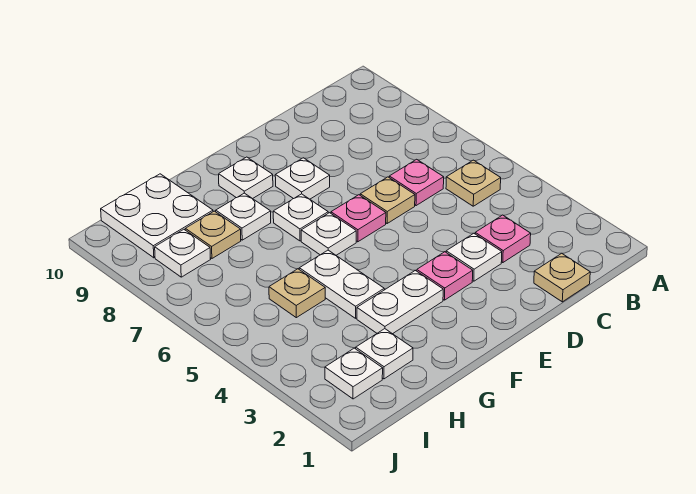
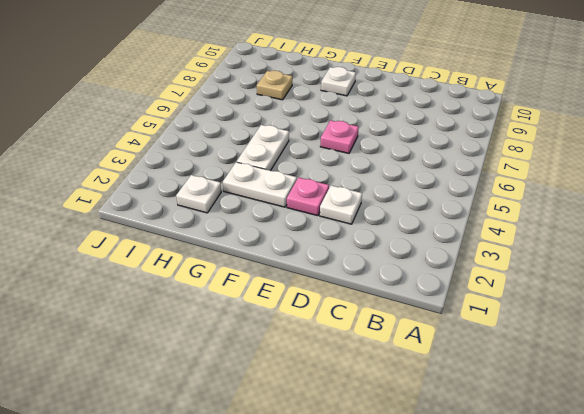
none -> tan plate B5 level 1
none -> tan plate C1 level 1
none -> pink plate C3 level 1

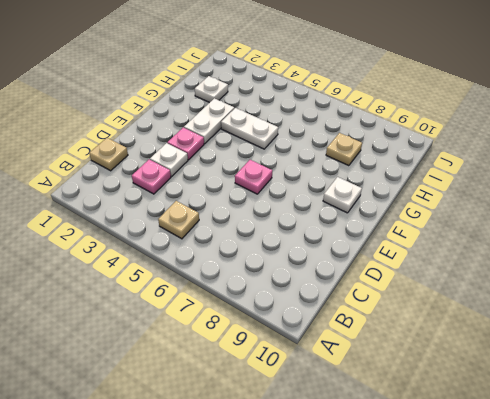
none -> pink plate C6 level 1
none -> tan plate D6 level 1
none -> white plate E8 level 1

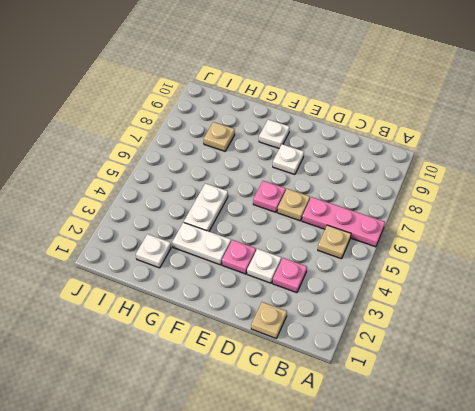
pink plate A6:C6 level 1 -> pink plate C6 level 1
none -> white plate F6 level 1
none -> white plate F7 level 1
none -> white plate G8 level 1

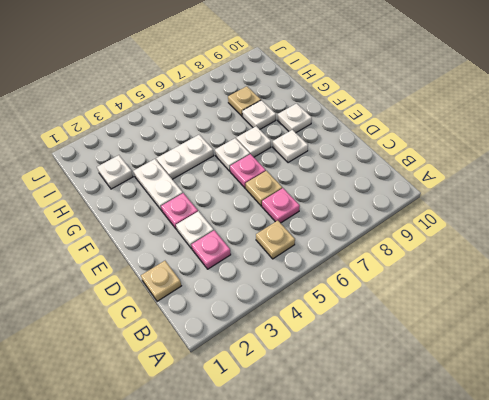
none -> tan plate H5 level 1
none -> white plate H9:I10 level 1
none -> white plate I2 level 1

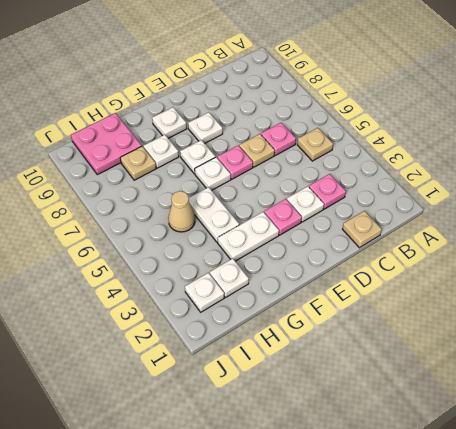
tan cone H5 level 1 -> tan plate H5 level 1
pink plate H9:I10 level 1 -> white plate H9:I10 level 1
none -> white plate I8 level 1

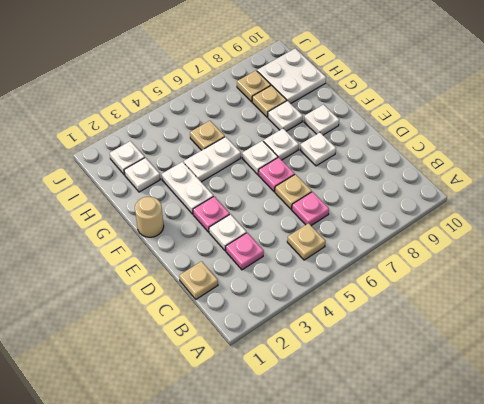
tan round brick F1 level 1 -> none
tan plate I8 level 1 -> white plate I8 level 1

